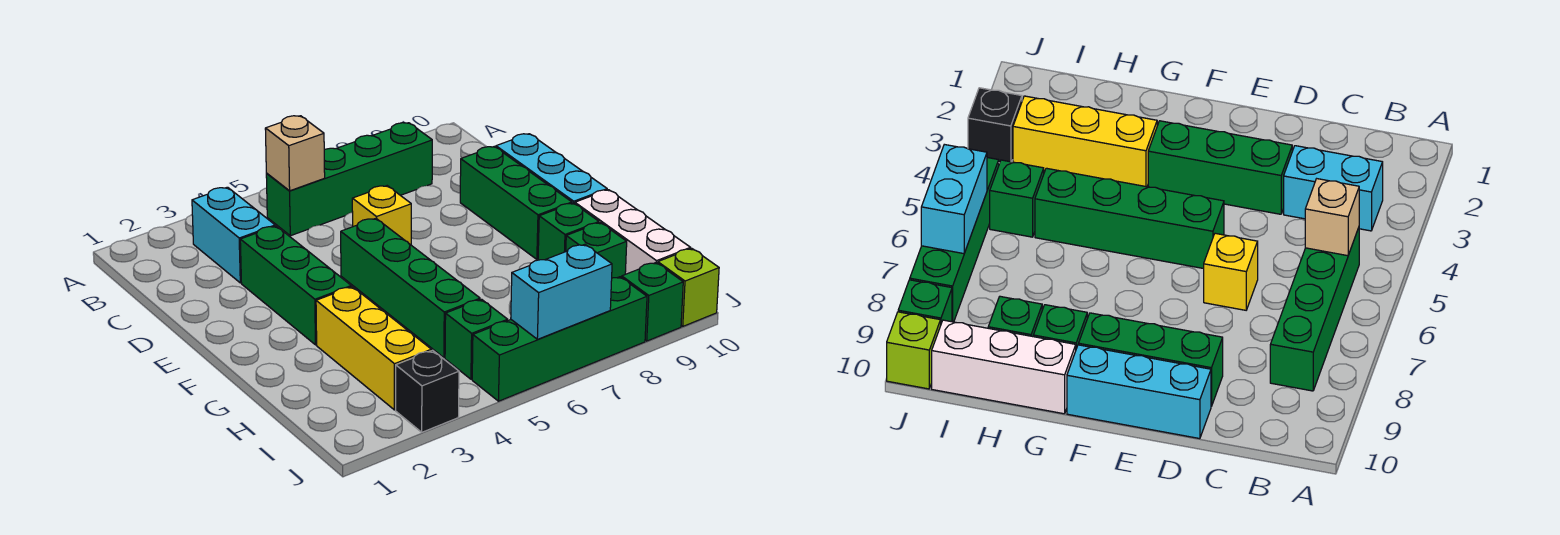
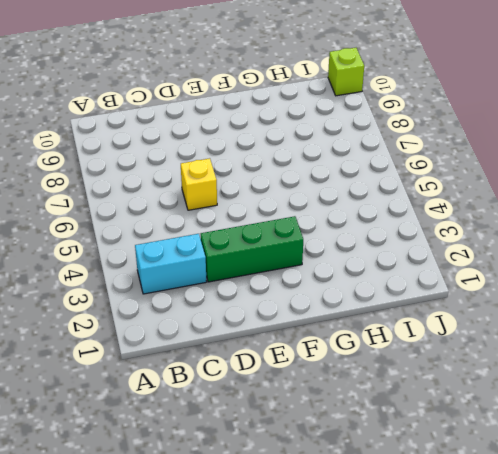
none -> green brick B5:B8 level 1
none -> green brick D9:F9 level 1
none -> cyan brick D10:F10 level 1

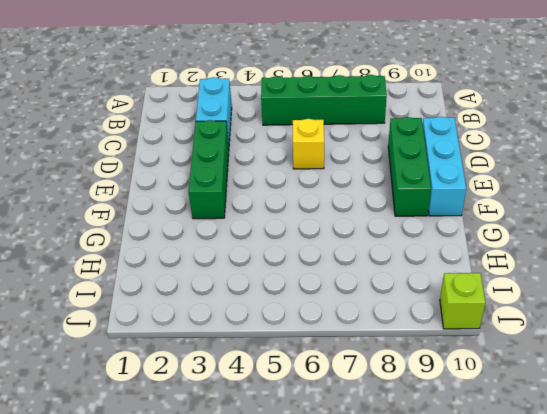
none -> green brick E5:H5 level 1
none -> yellow brick G3:I3 level 1
none -> green brick G9 level 1

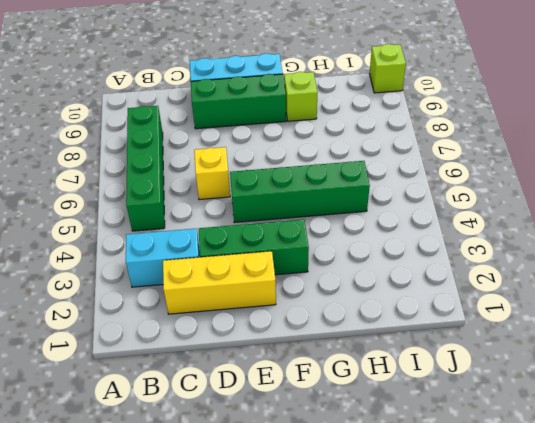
yellow brick C2:E2 level 1 -> yellow brick G3:I3 level 1
lime brick G9 level 1 -> green brick G9 level 1
none -> white brick G10:I10 level 1
none -> green brick H9 level 1
none -> green brick I5 level 1

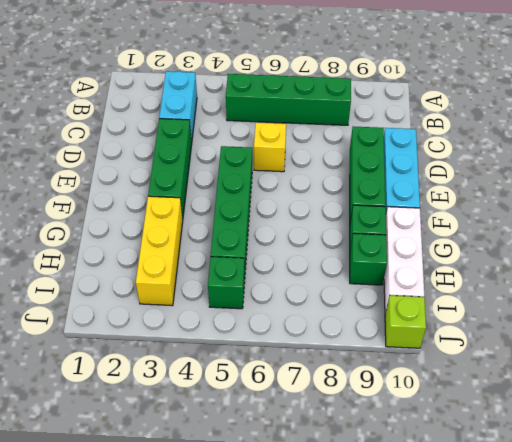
none -> black brick J3 level 1
none -> green brick J5:J8 level 1
none -> green brick J9 level 1

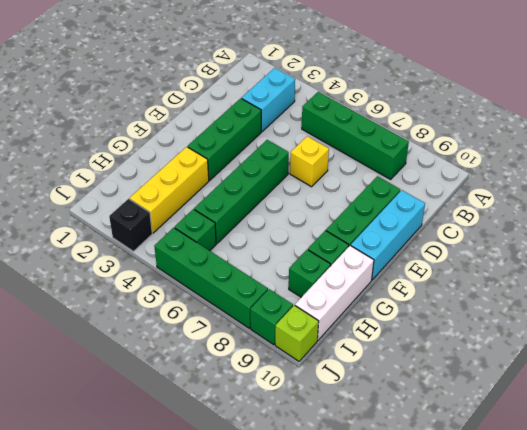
none -> tan brick B5 level 2
none -> cyan brick J6:J7 level 2

